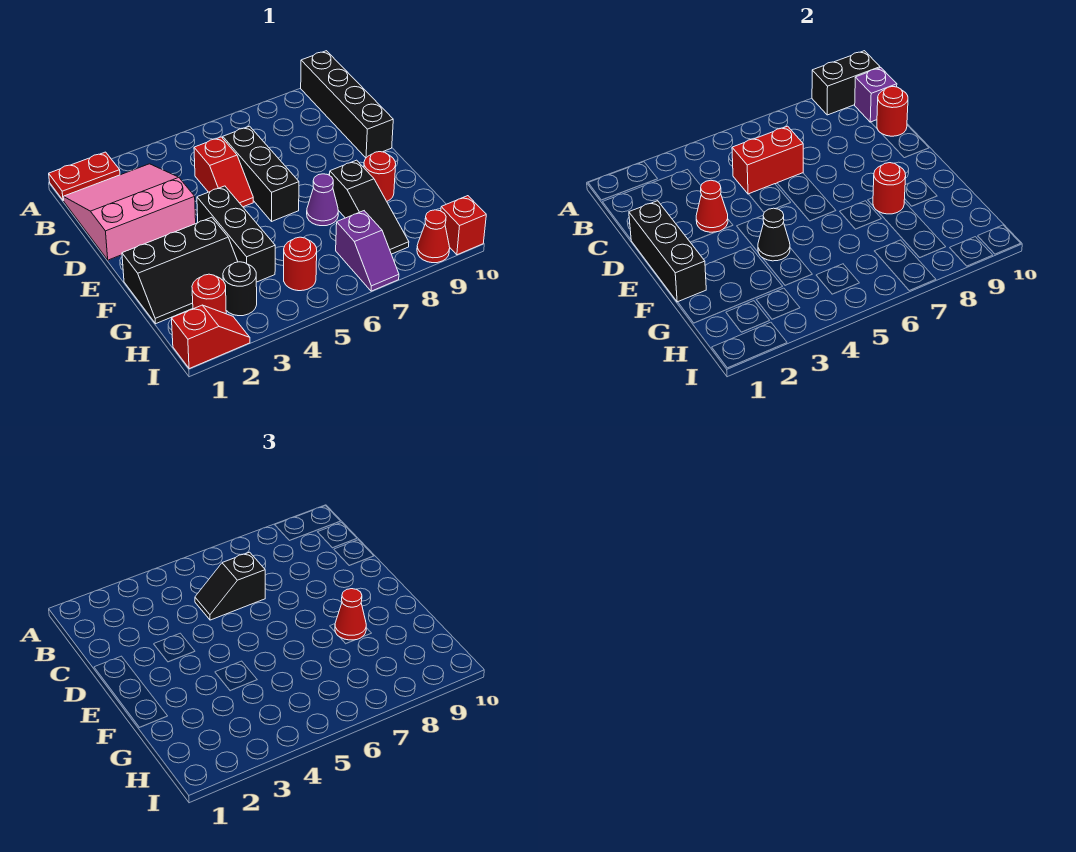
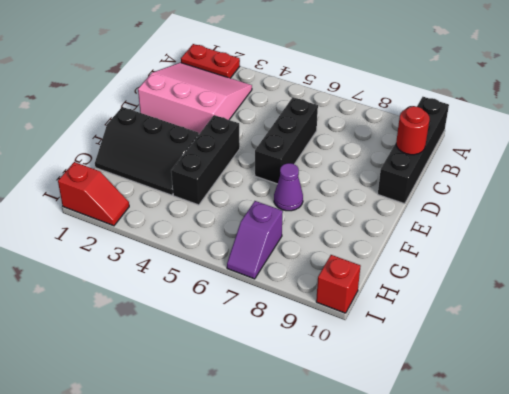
none -> red slope C5:D5 level 1 top C
none -> black slope F8:H8 level 1 top F
none -> red round brick F9 level 1

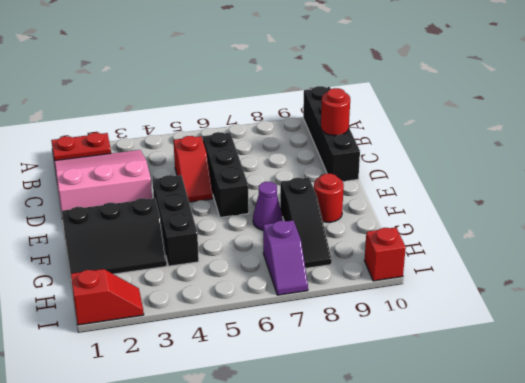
none -> red round brick H2 level 1
none -> black round brick H3 level 1
none -> red round brick H5 level 1

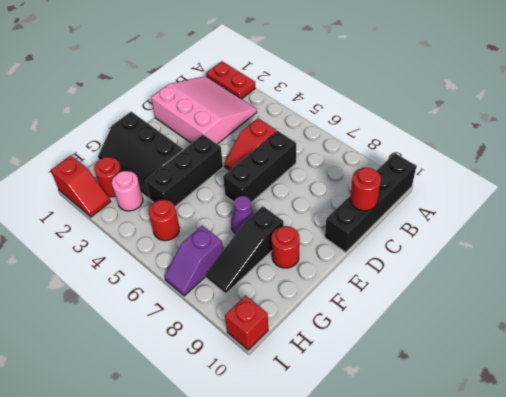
pink round brick H3 level 1 -> black round brick H3 level 1
none -> red cone I9 level 1
none -> black brick A9:A10 level 2
none -> purple brick B10 level 2

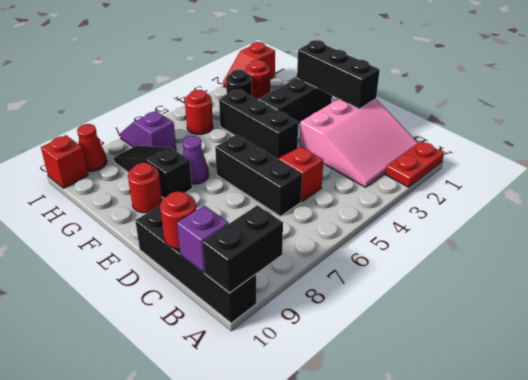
none -> red brick C5:C6 level 2
none -> red cone D3 level 2
none -> black cone F4 level 2

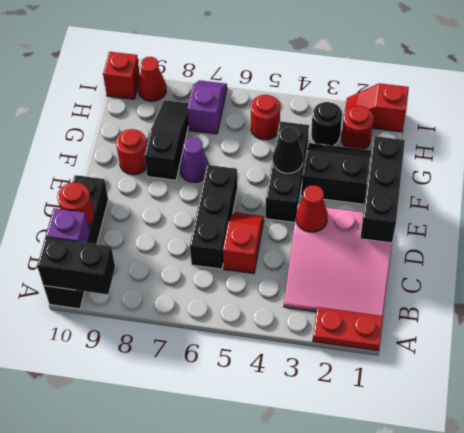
none -> red brick C5:C6 level 2
none -> red round brick F8 level 2
none -> black slope C5:C6 level 3 top 6

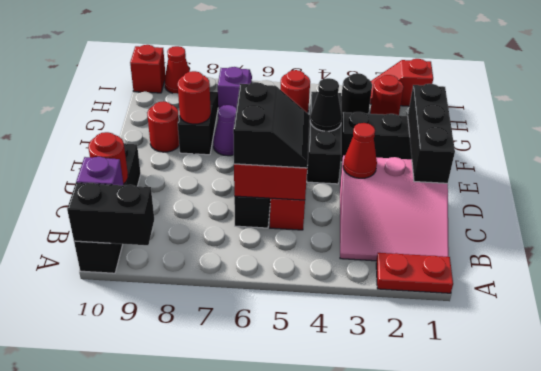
black slope C5:D6 level 3 top 6 -> black slope C5:C6 level 3 top 6
none -> red cone F8 level 3

